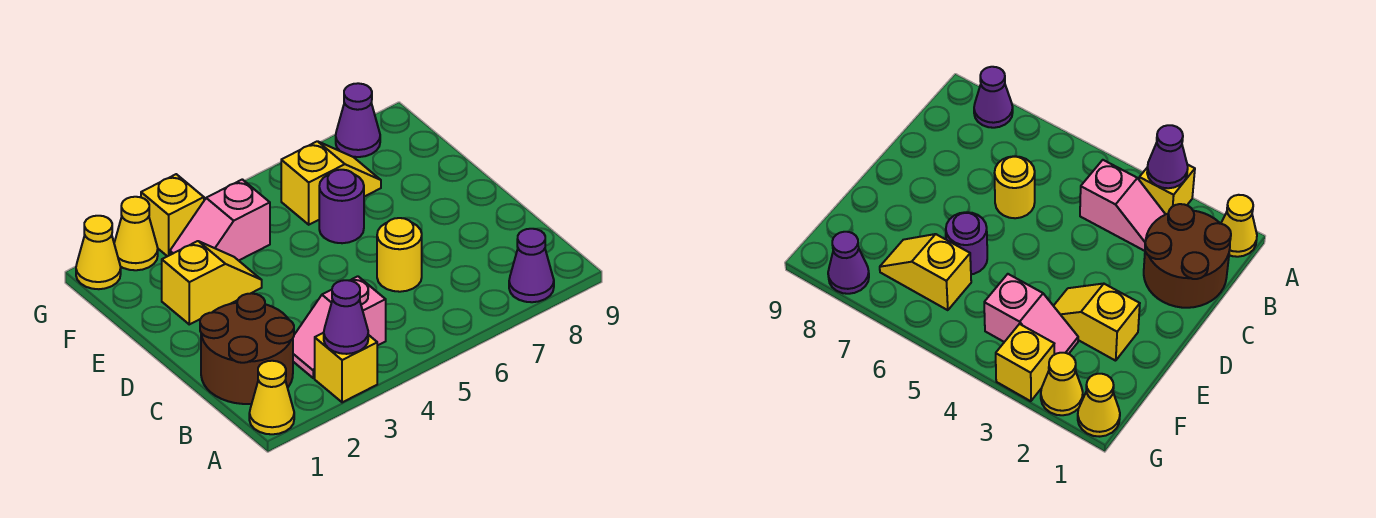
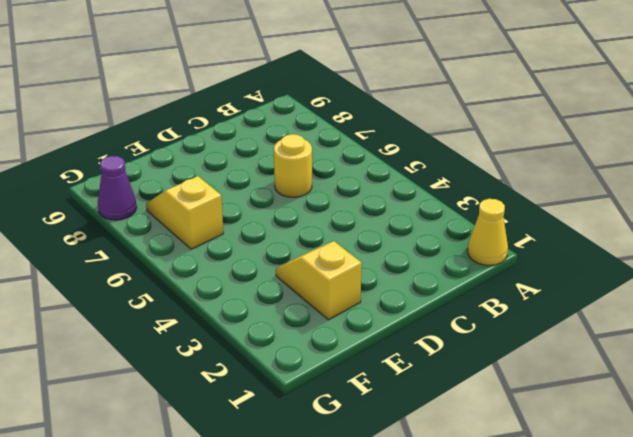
none -> yellow brick A3 level 1
none -> purple cone A8 level 1
none -> brown round brick B1:C2 level 1

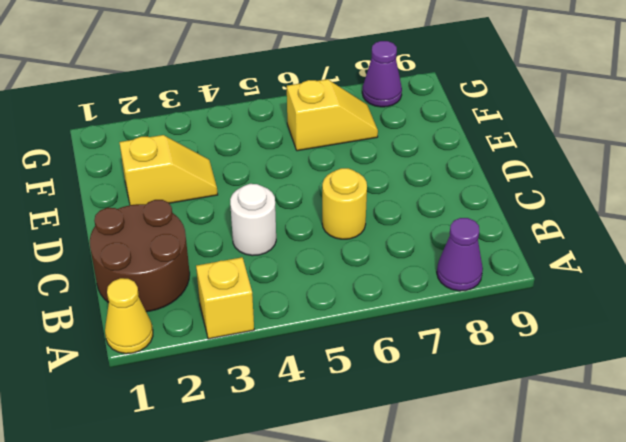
white round brick C4 level 1 -> none
none -> pink slope B3:B4 level 1 top 4
none -> purple round brick E6 level 1
none -> pink slope F3:F4 level 1 top 4

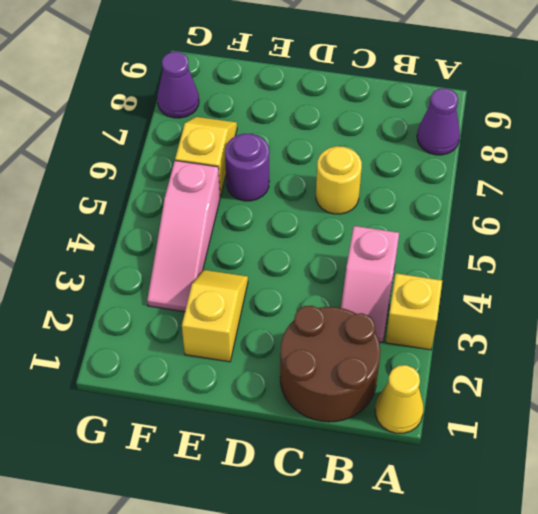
pink slope F3:F5 level 1 top 5 -> pink slope F3:F4 level 1 top 4
none -> yellow cone G1 level 1
none -> yellow cone G2 level 1
none -> yellow brick G3 level 1

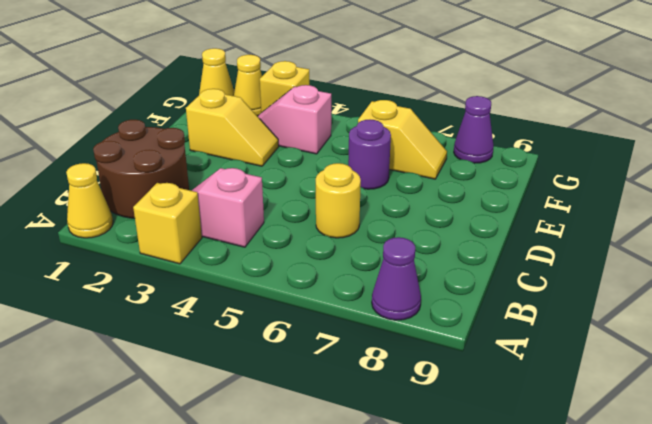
none -> purple cone A3 level 2

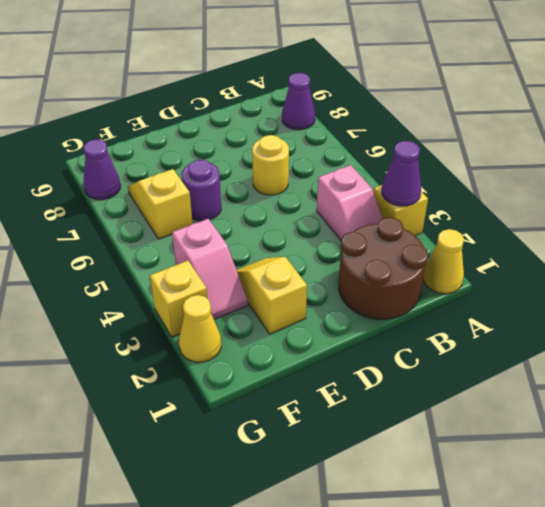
none -> yellow cone G1 level 1

